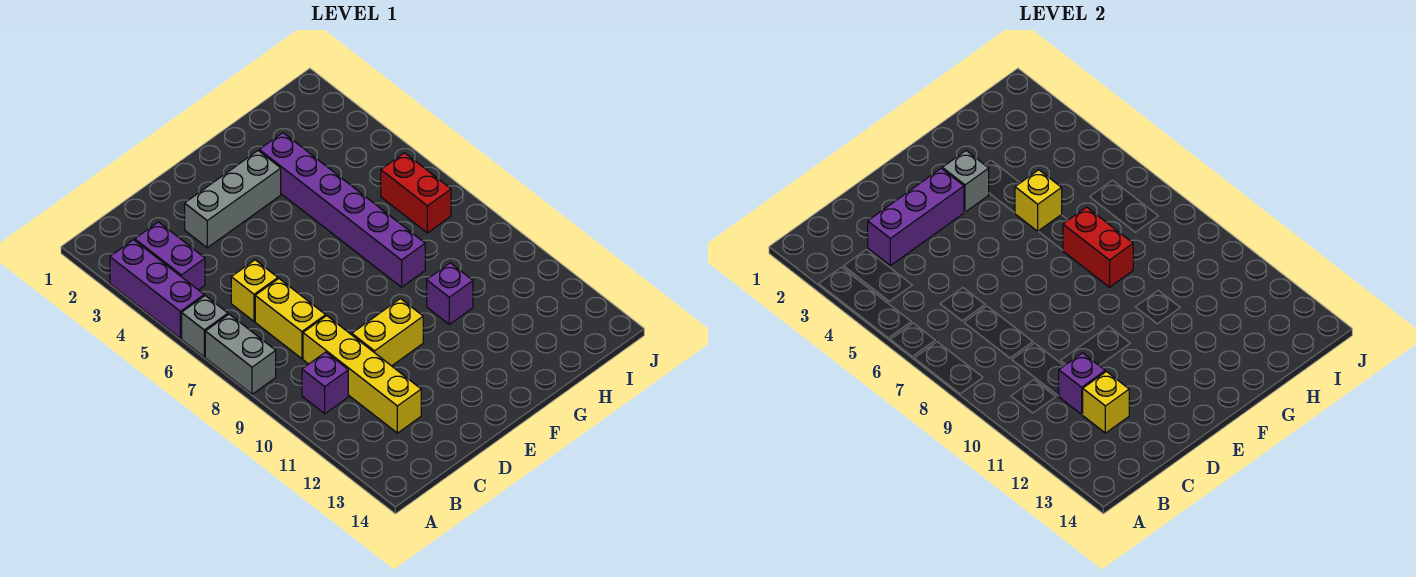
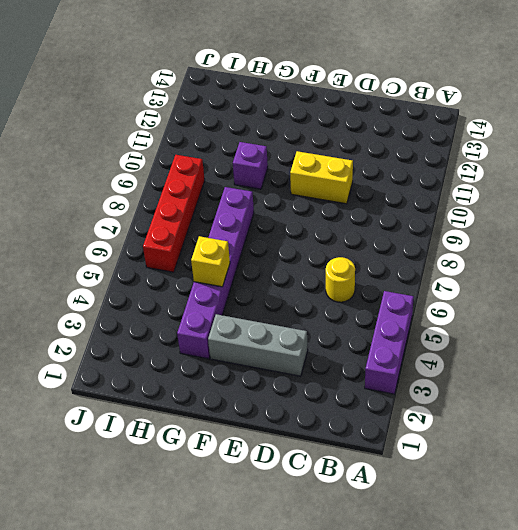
yellow round brick C6 level 1 -> yellow brick C6 level 1
red brick I6:I9 level 1 -> red brick I6:I7 level 1
none -> grey brick A6 level 1
none -> grey brick A7:A8 level 1
none -> purple brick B3:B4 level 1

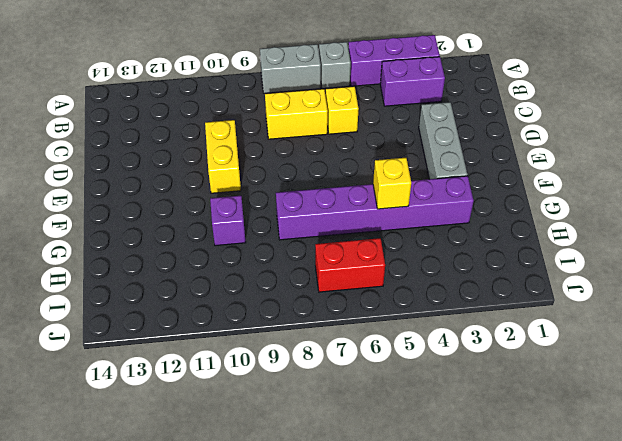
none -> purple brick B10 level 1
none -> yellow brick C9:C12 level 1
none -> purple brick C3:E3 level 2

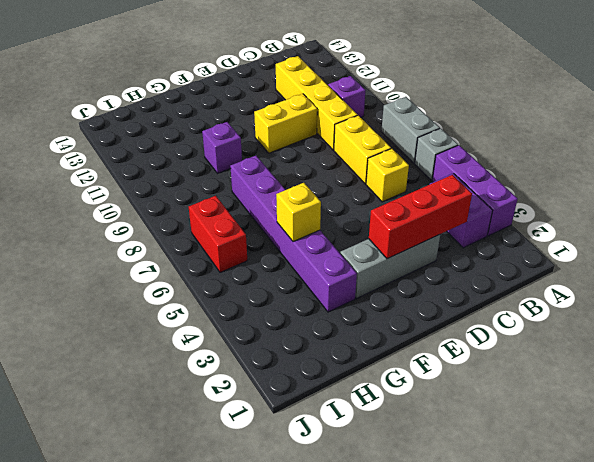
red brick C3:E3 level 2 -> purple brick C3:E3 level 2
none -> purple brick C11 level 2
none -> yellow brick C12 level 2
none -> grey brick F3 level 2

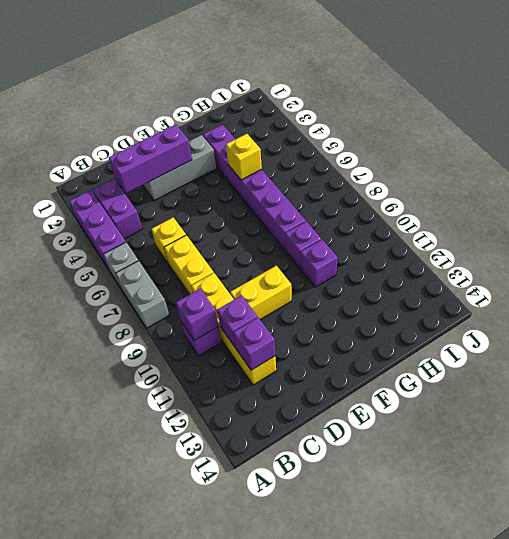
purple brick B10 level 2 -> none
purple brick C12 level 2 -> yellow brick C12 level 2
purple brick G9 level 1 -> none
none -> red brick I6:I7 level 1
none -> grey brick F3 level 2
none -> red brick G7:G8 level 2

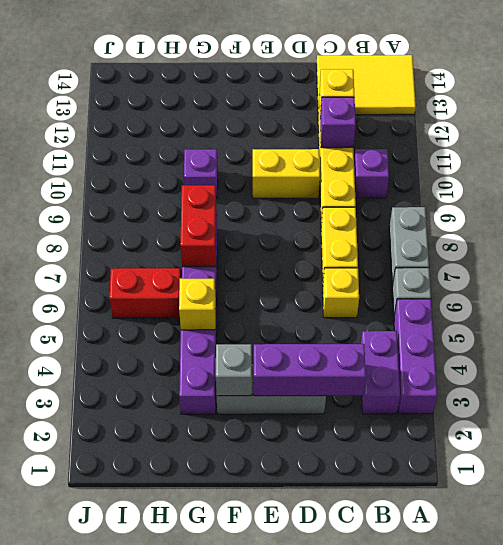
yellow tile A13:C14 level 1 -> none
red brick H6:I6 level 1 -> red brick I6:I7 level 1

